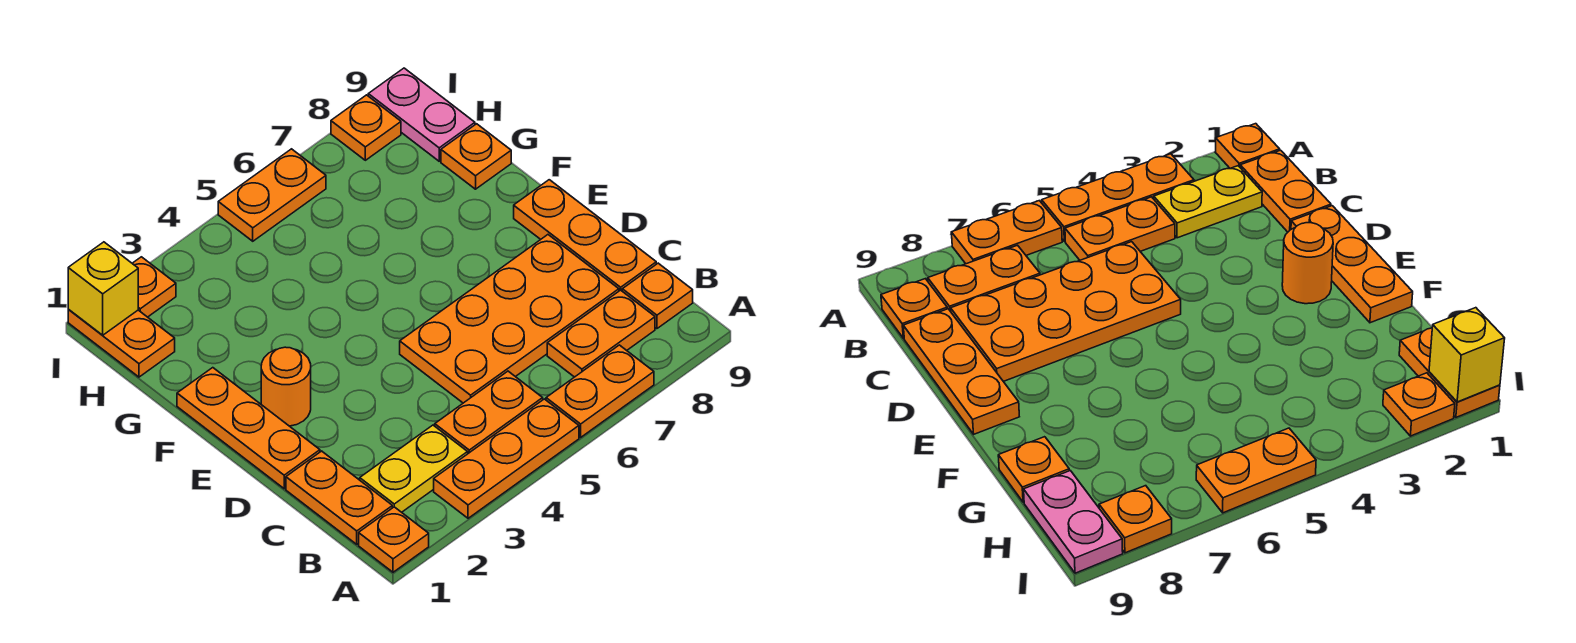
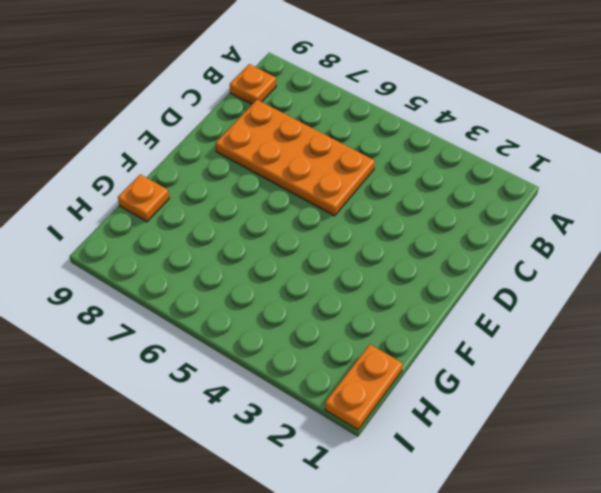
none -> orange plate A1 level 1
none -> orange plate A3:A5 level 1
none -> orange plate A6:A7 level 1

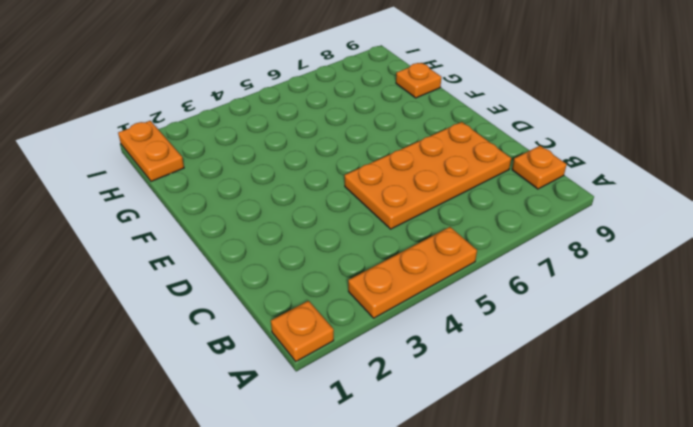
none -> orange plate A6:A7 level 1
none -> orange plate B1:C1 level 1
none -> yellow plate B2:B3 level 1

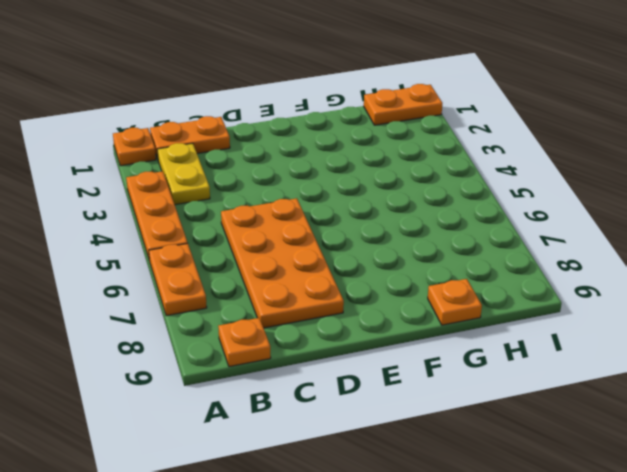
none -> orange plate B4:B5 level 1
none -> orange plate B7:B8 level 1
none -> orange plate C9:E9 level 1

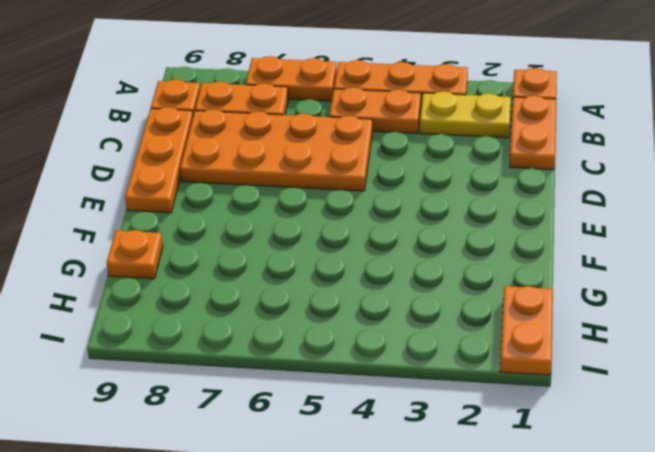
none -> orange plate D1:F1 level 1
none -> orange round brick E2 level 1
none -> pink plate H9:I9 level 1

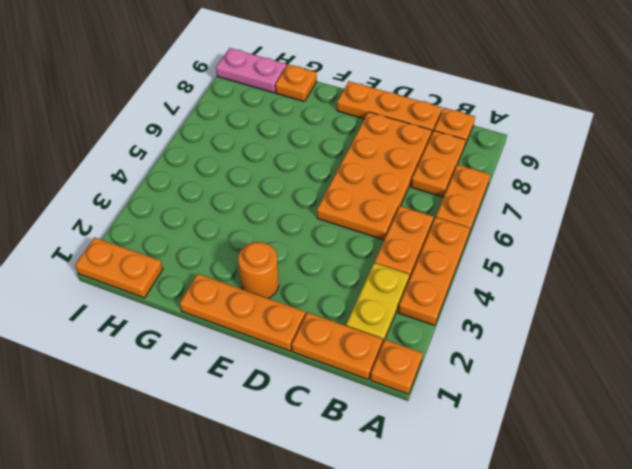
none -> orange plate I2 level 1
none -> orange plate I5:I6 level 1
none -> orange plate I8 level 1

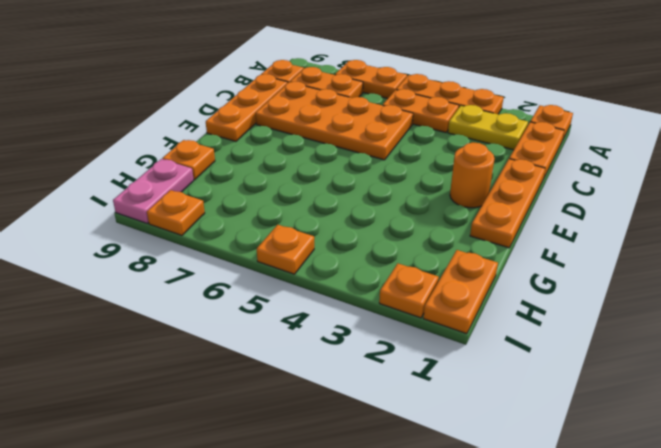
orange plate I5 level 1 -> orange plate I5:I6 level 1
none -> yellow brick I1 level 2

